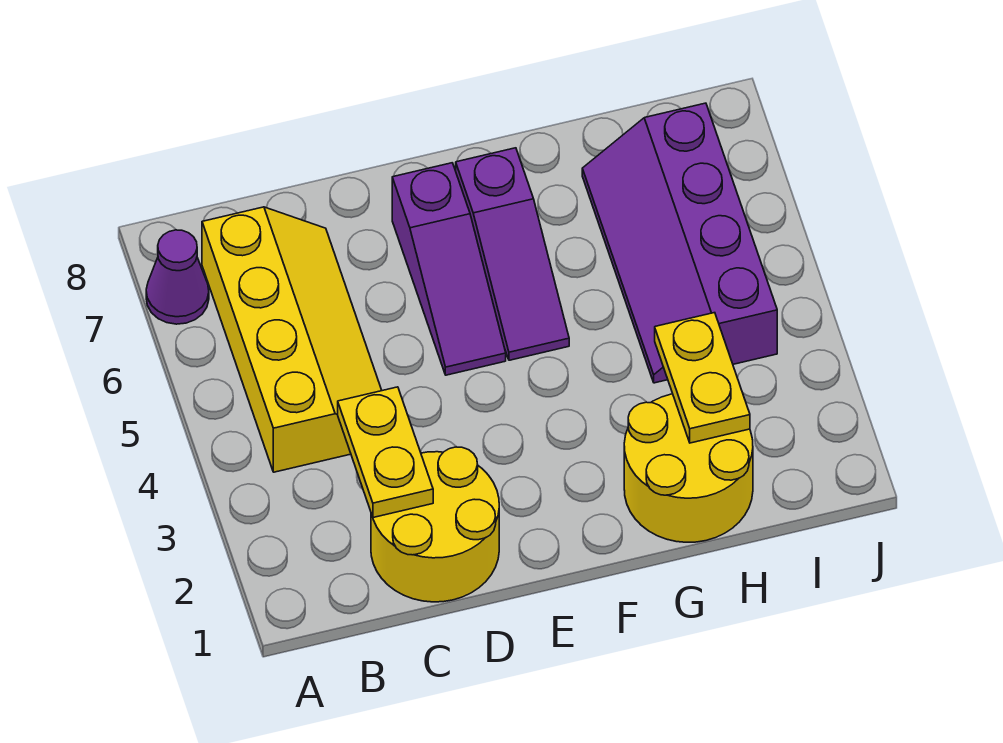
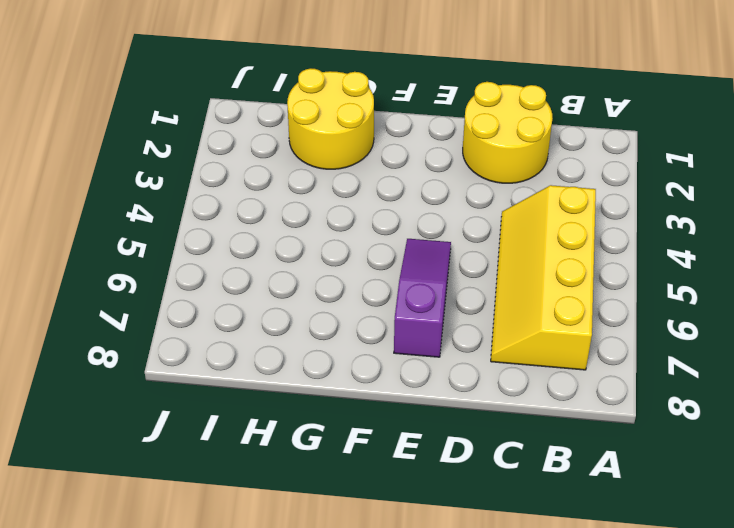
none -> purple cone A7 level 1
none -> purple slope F5:F7 level 1 top 7

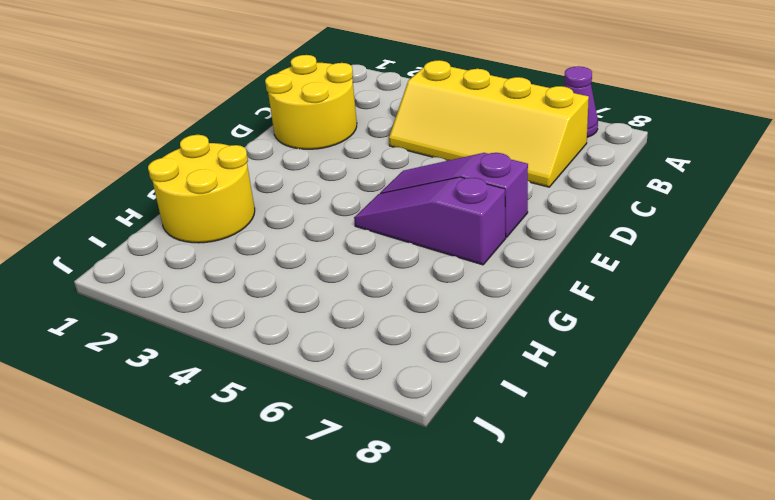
none -> purple slope H4:I7 level 1 top I
none -> yellow plate C2:C3 level 2

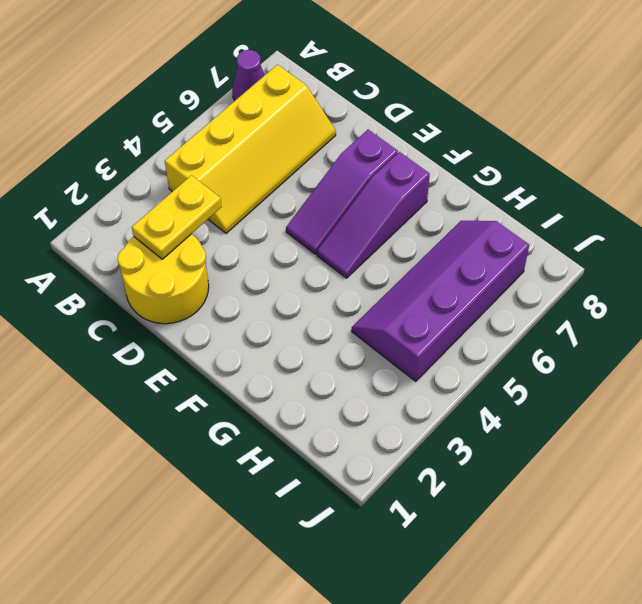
none -> yellow round brick G1:H2 level 1
none -> yellow plate H2:H3 level 2

